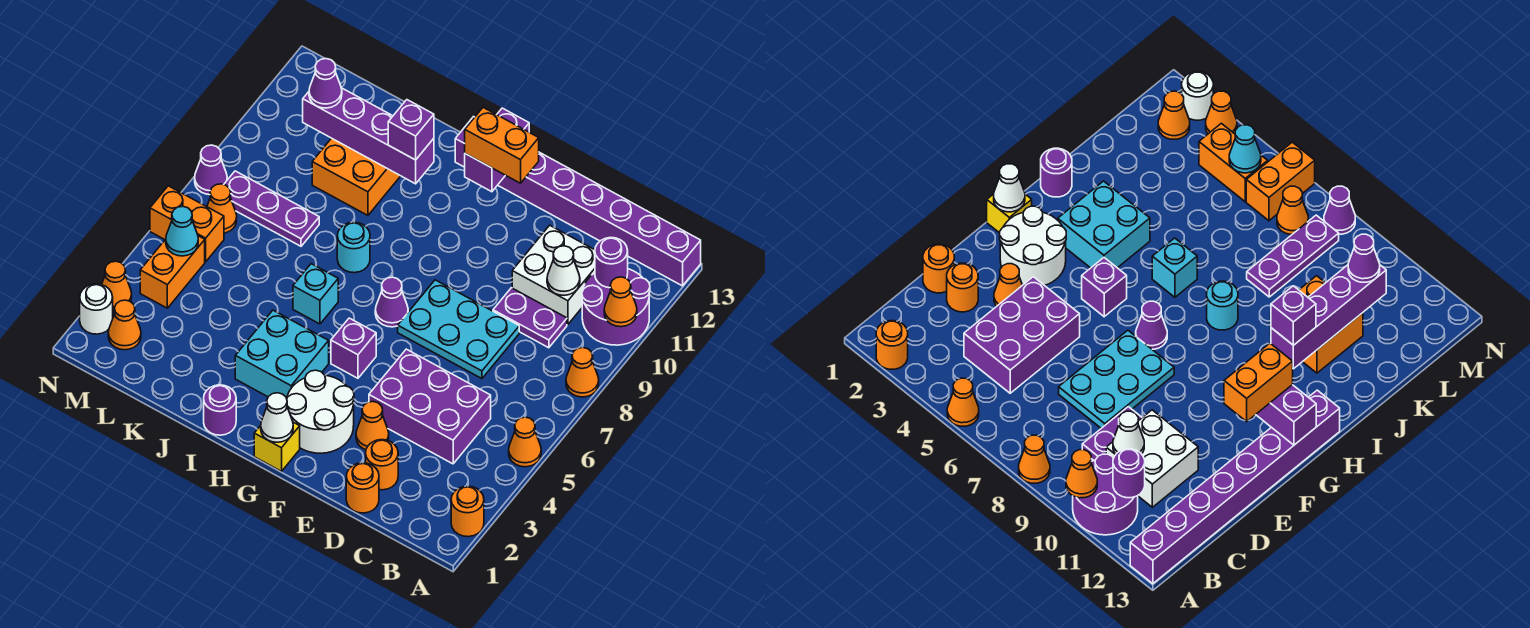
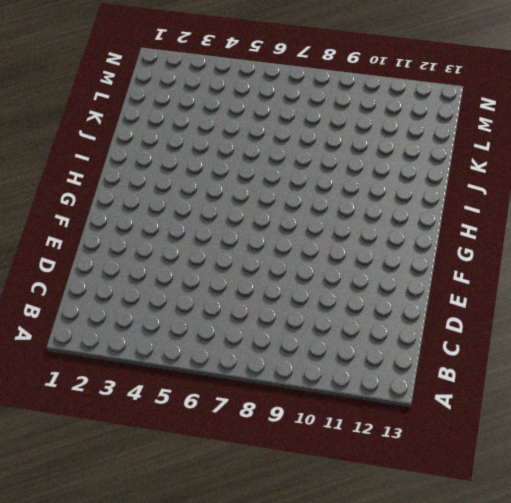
none -> orange round brick A2 level 1
none -> orange cone A5 level 1
none -> orange cone A8 level 1
none -> purple round brick A10:B11 level 1

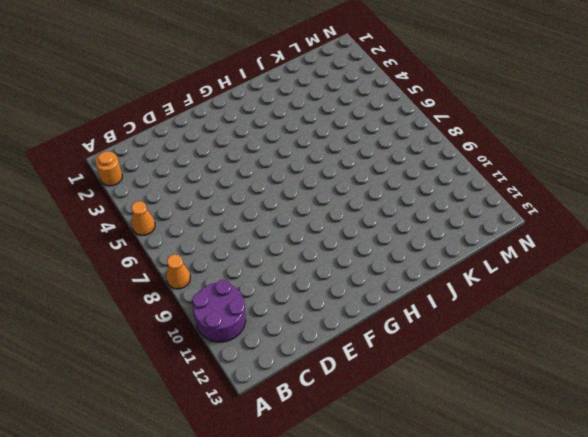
none -> purple brick A13:H13 level 1
none -> purple brick C4:E5 level 1
none -> purple plate C9:D9 level 1
none -> white brick C10:D11 level 1

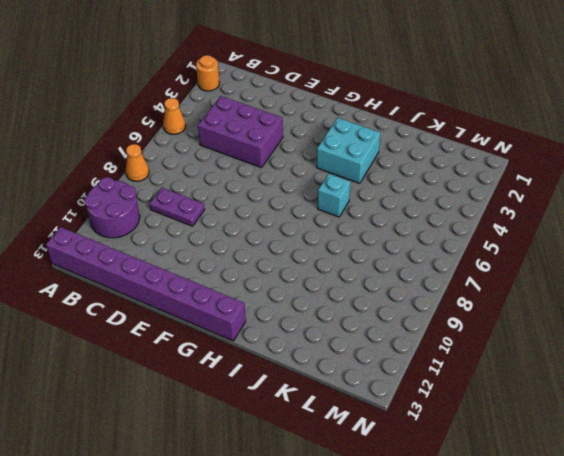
none -> white brick C10:D11 level 1
none -> orange round brick D1 level 1
none -> orange round brick D2 level 1
none -> cyan plate D7:F8 level 1

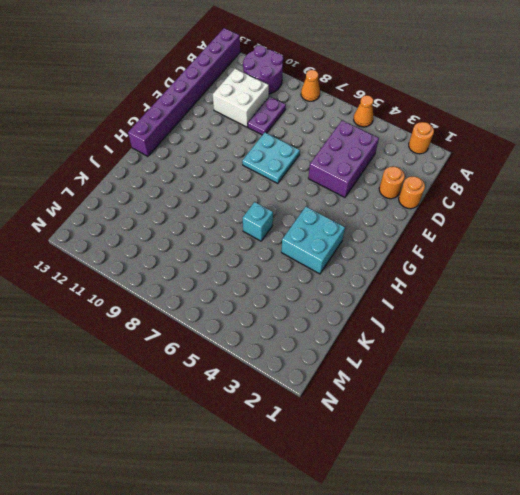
cyan plate E7:F8 level 1 -> cyan plate D7:F8 level 1
none -> orange cone E3 level 1
none -> white round brick F2:G3 level 1
none -> yellow brick G1 level 1
none -> purple brick G5 level 1

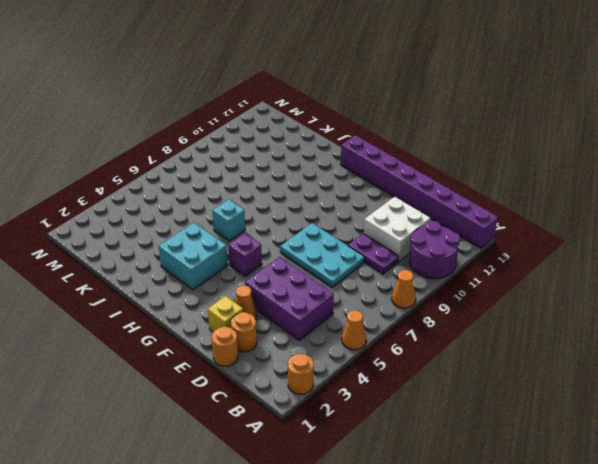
yellow brick E2 level 1 -> yellow brick G1 level 1
none -> white round brick F2:G3 level 1
none -> purple cone G7 level 1
none -> purple round brick I1 level 1
none -> cyan round brick I8 level 1

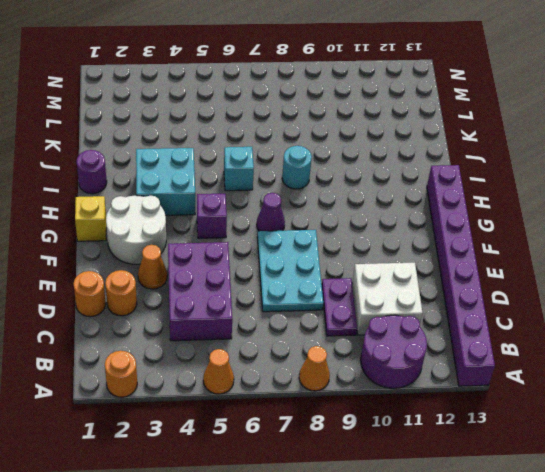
none -> orange brick J10:K11 level 1
none -> purple plate K8:M8 level 1
none -> orange cone M2 level 1
none -> orange brick M4:M5 level 1

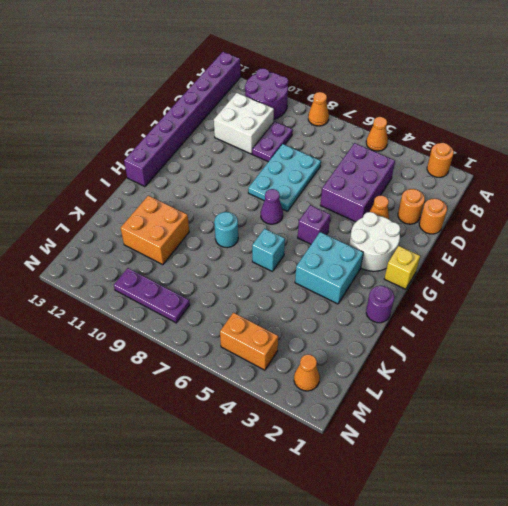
purple plate M8:M10 level 1 -> purple plate K8:M8 level 1
none -> orange brick M6:N6 level 1
none -> orange cone M7 level 1
none -> white round brick N2 level 1
none -> orange cone N3 level 1

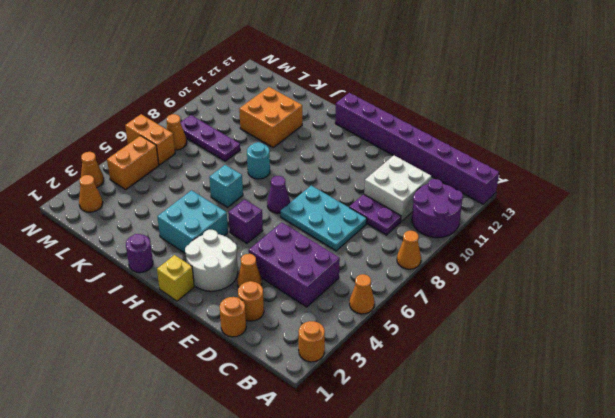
none -> white round brick N2 level 1
none -> purple cone N8 level 1
none -> orange cone A10 level 2
none -> purple round brick B11 level 2

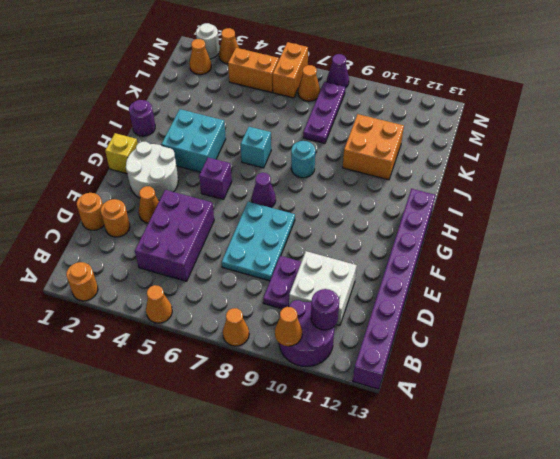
none -> white cone C10 level 2
none -> white cone G1 level 2
none -> purple brick G12:G13 level 2
none -> purple brick I11:L11 level 2

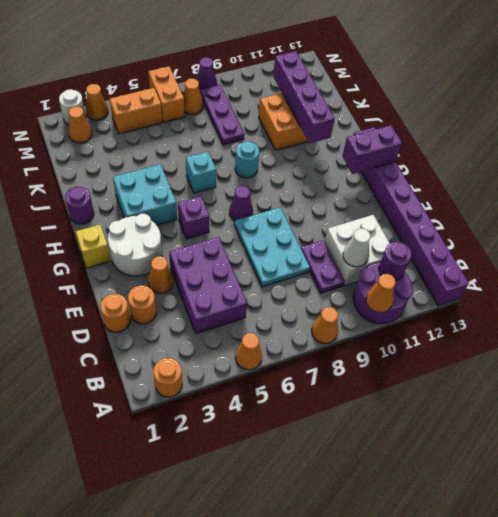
none -> white cone G1 level 2
none -> cyan cone M5 level 2
none -> orange brick F12:G12 level 3
none -> purple brick I11 level 3

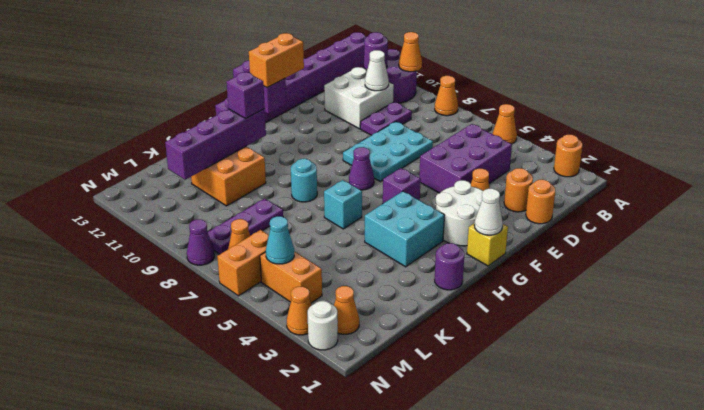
none -> purple cone L11 level 3

